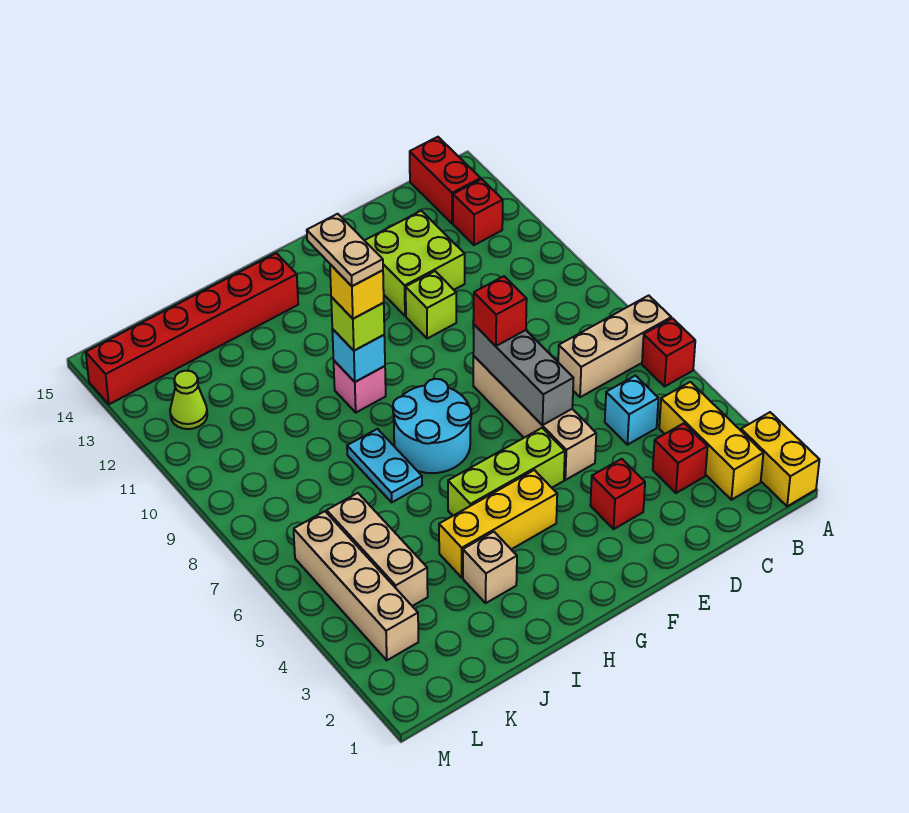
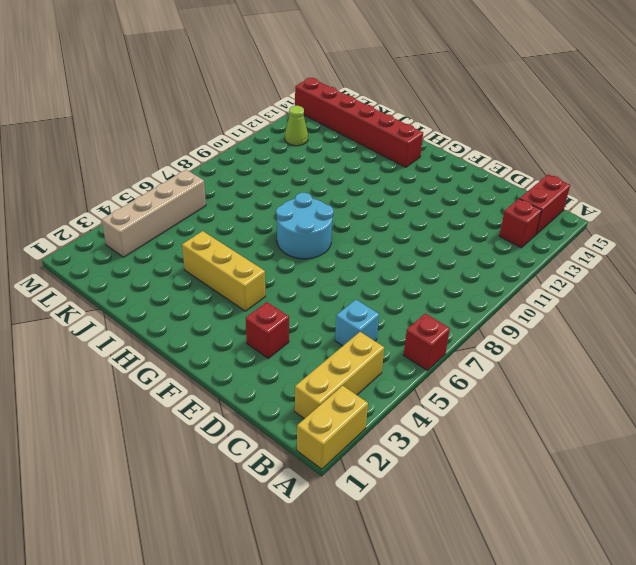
none -> tan brick A7:C7 level 1
none -> red brick C3 level 1
none -> lime brick D12:E13 level 1

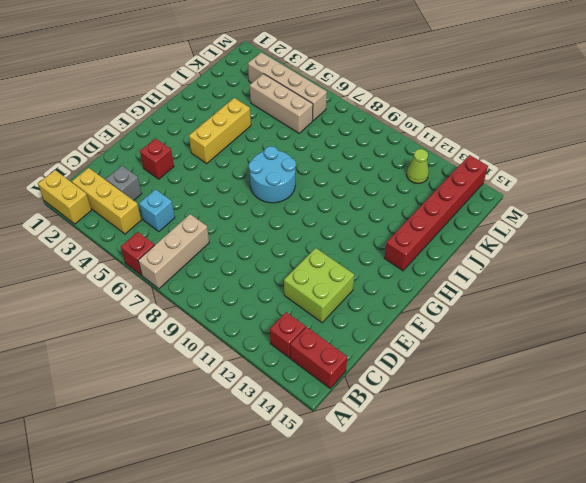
grey brick C3 level 1 -> red brick C3 level 1
none -> tan brick E5:E8 level 1
none -> lime brick E11 level 1
none -> lime brick F5:H5 level 1

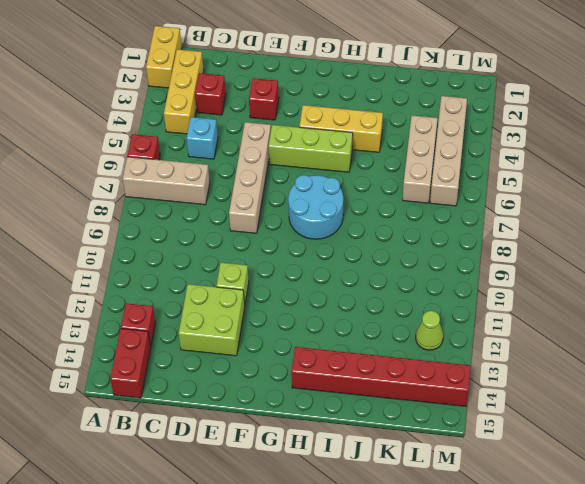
none -> pink brick H10 level 1
none -> tan brick I3 level 1
none -> cyan plate I7:I8 level 1

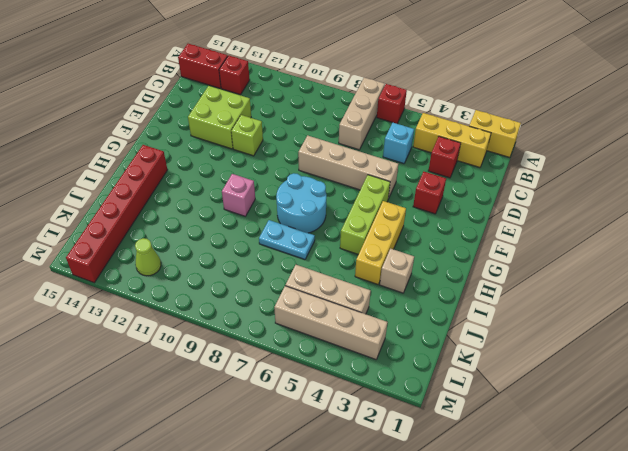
none -> grey brick E6:E8 level 2
none -> cyan brick H10 level 2
none -> red brick E8 level 3

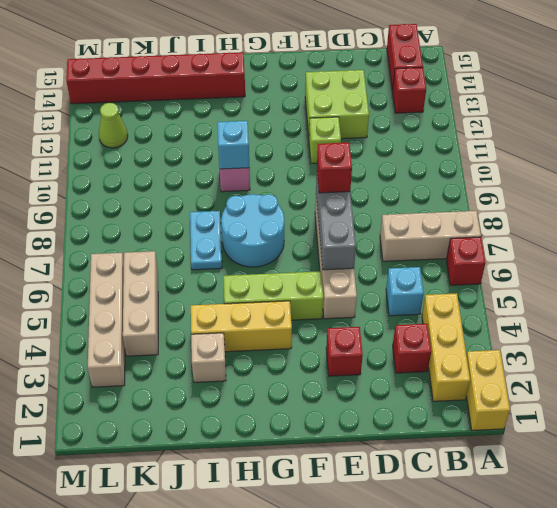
none -> lime brick H10 level 3
none -> yellow brick H10 level 4
none -> tan plate H10:H11 level 5

